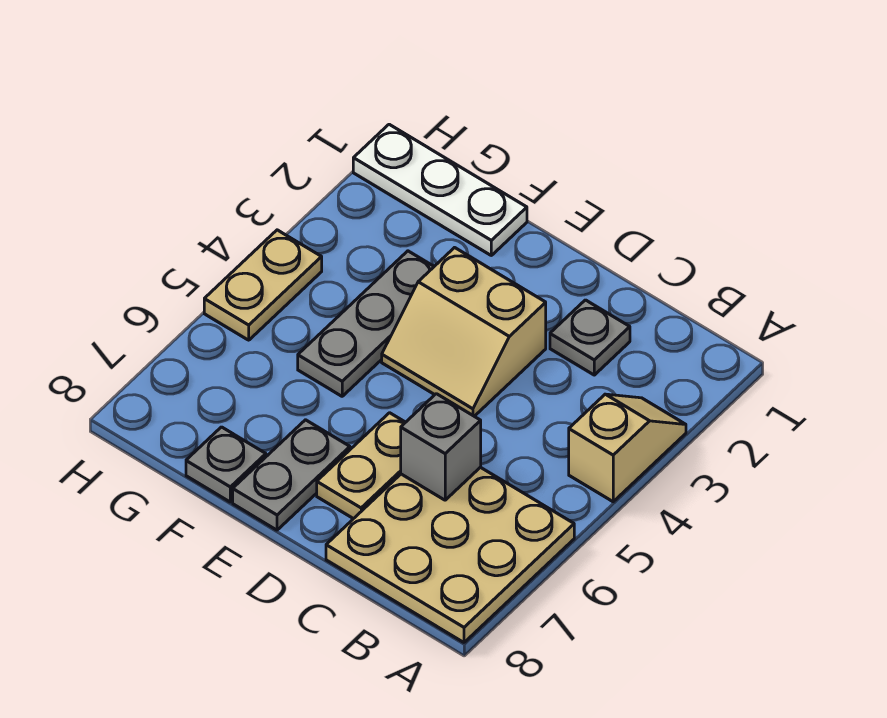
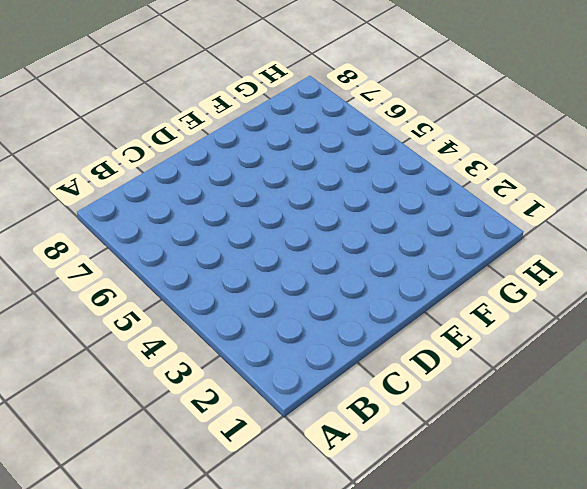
none -> tan slope A3:A4 level 1 top 4
none -> tan plate A6:C8 level 1

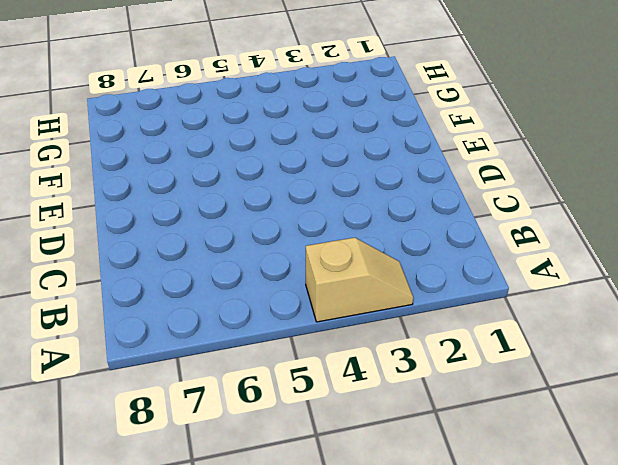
none -> tan plate A6:C8 level 1
none -> grey plate C2 level 1

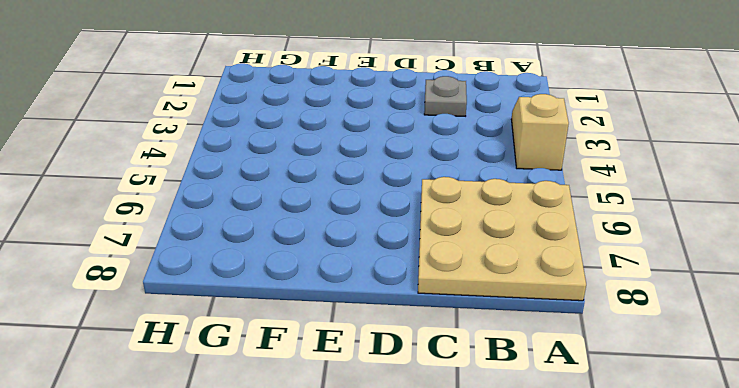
none -> tan slope D3:E4 level 1 top 3
none -> tan plate D6:D7 level 1

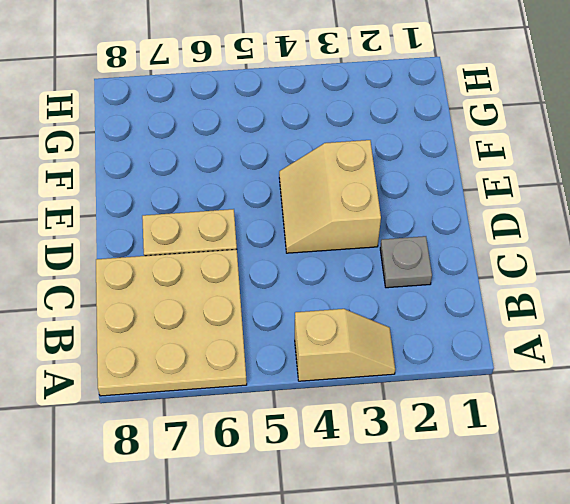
none -> grey plate E7:E8 level 1
none -> white plate F1:H1 level 1

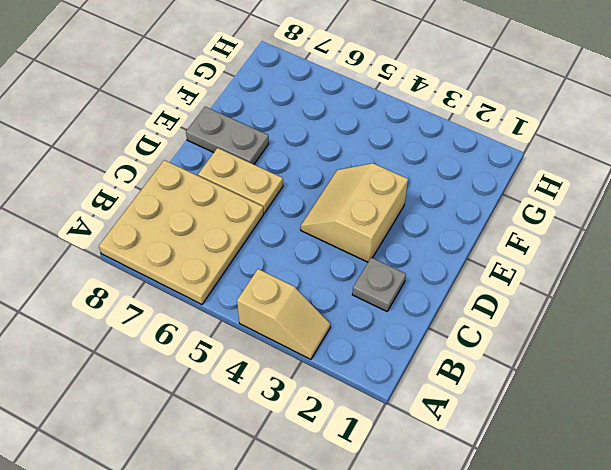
none -> white plate F1:H1 level 1
none -> grey plate F3:F5 level 1

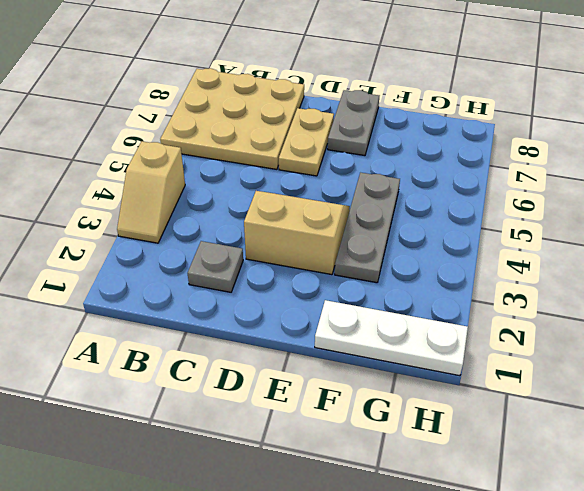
none -> grey plate F8 level 1
none -> tan plate H4:H5 level 1

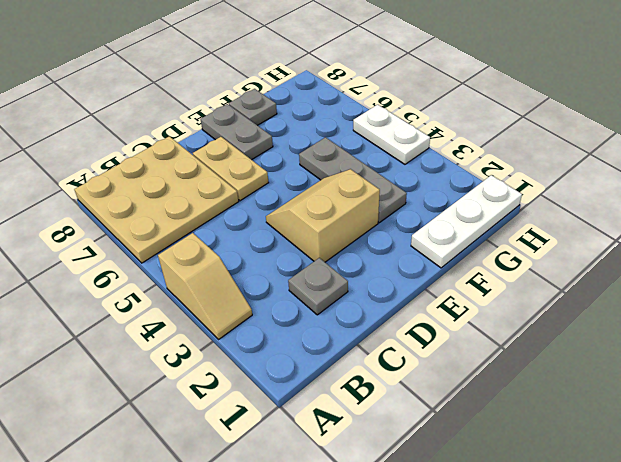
white plate H4:H5 level 1 -> tan plate H4:H5 level 1
none -> grey brick C6 level 2

